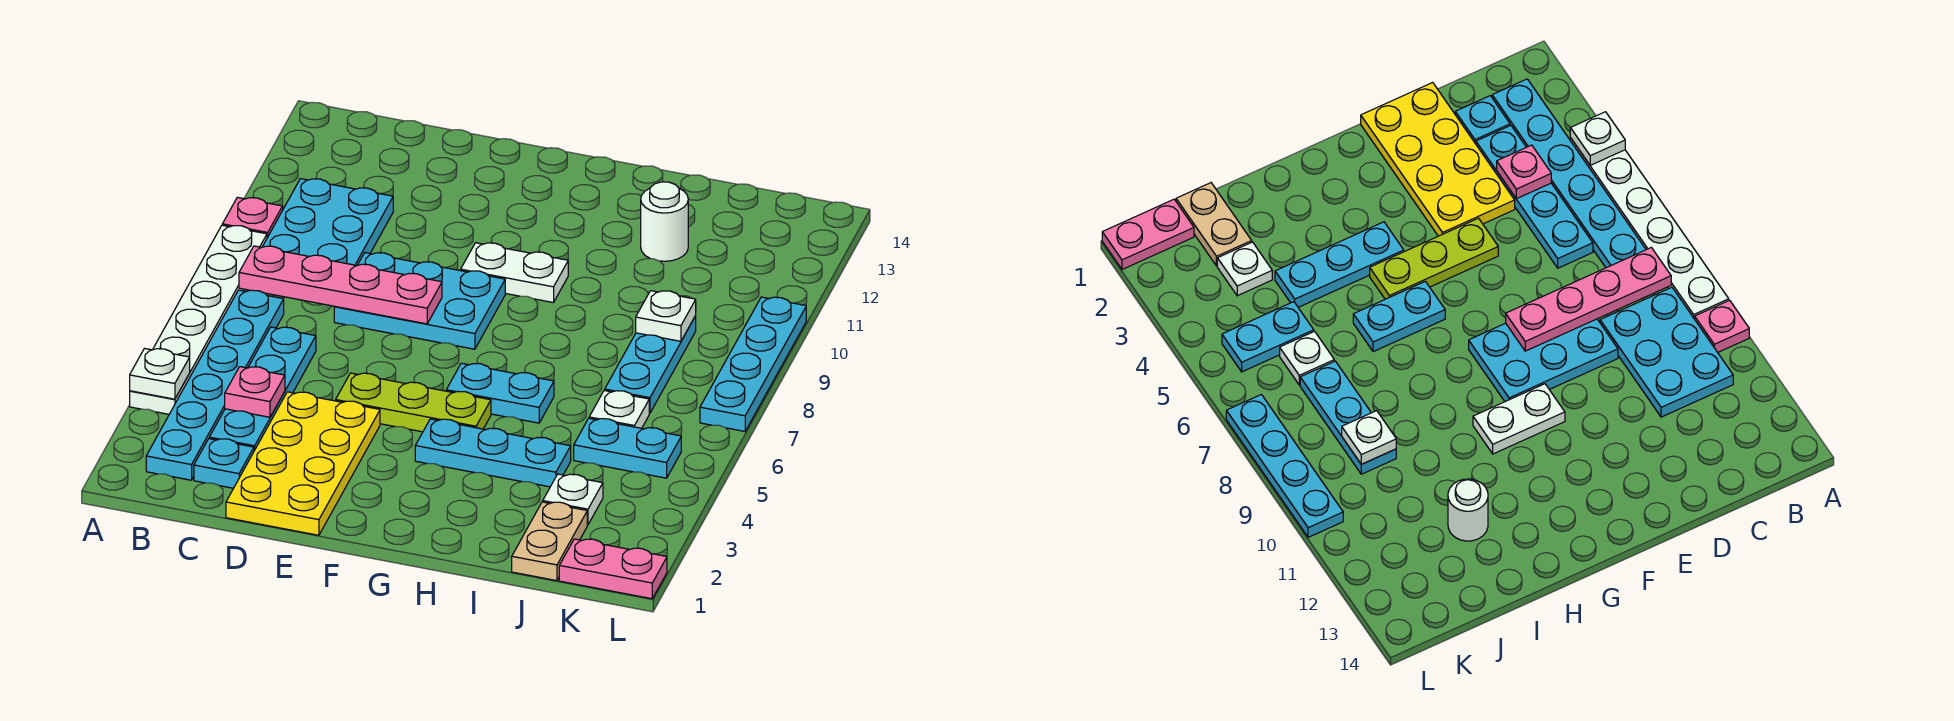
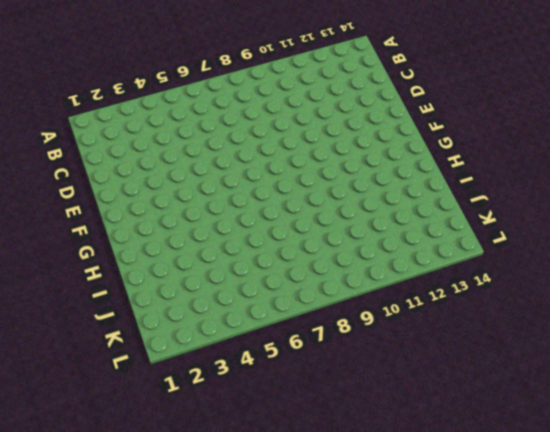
none -> white plate A4:A9 level 1
none -> pink plate A10 level 1
none -> cyan plate B2:B7 level 1

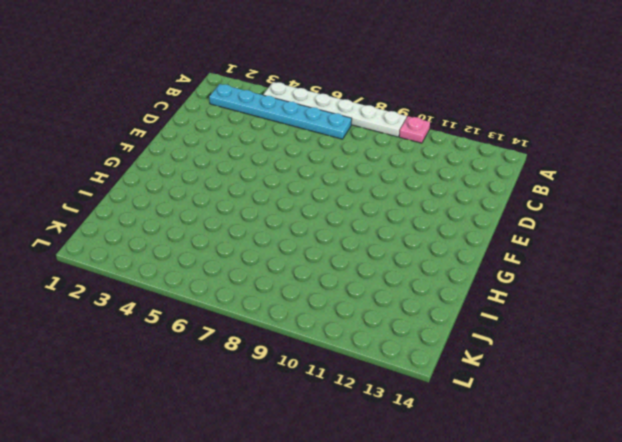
none -> cyan plate B9:C11 level 1
none -> cyan plate C2 level 1
none -> cyan plate C3:C6 level 1

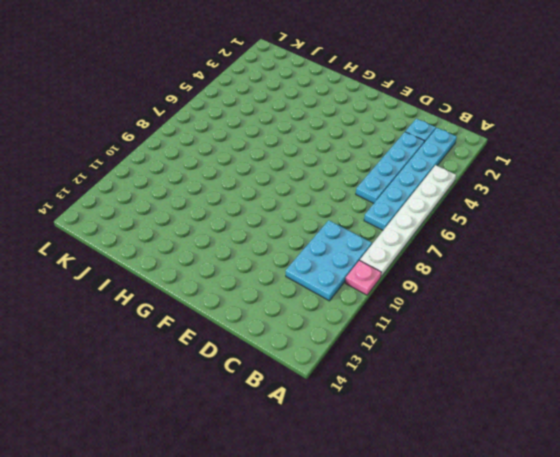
none -> yellow plate D1:E4 level 1
none -> cyan plate D8:F9 level 1
none -> lime plate E5:G5 level 1

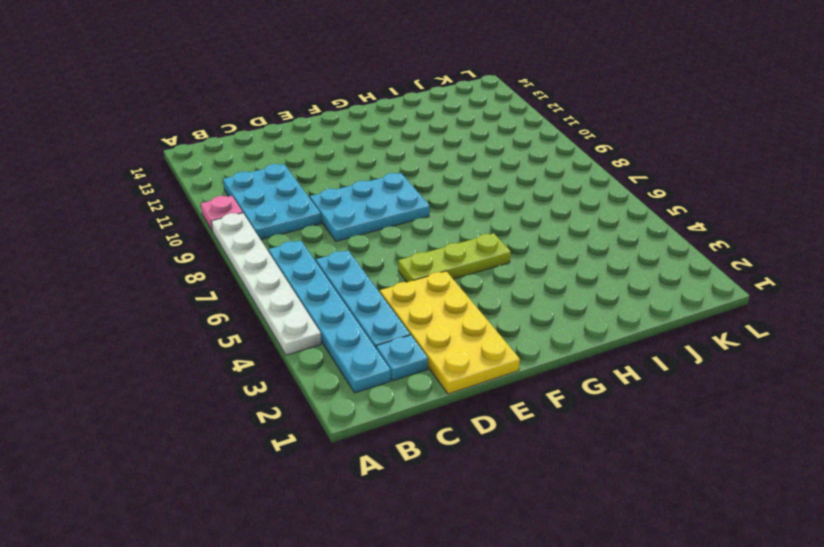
none -> white plate F10:G10 level 1
none -> cyan plate G4:I4 level 1
none -> cyan plate G6:H6 level 1

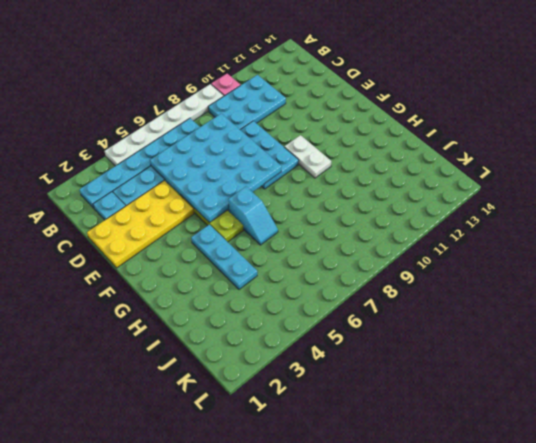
cyan plate C5:F8 level 2 -> pink plate B8:E8 level 2
cyan slope G6:H6 level 1 top G -> cyan plate G6:H6 level 1
none -> white round brick I12 level 1
none -> tan plate J1:J2 level 1
none -> white plate J3 level 1

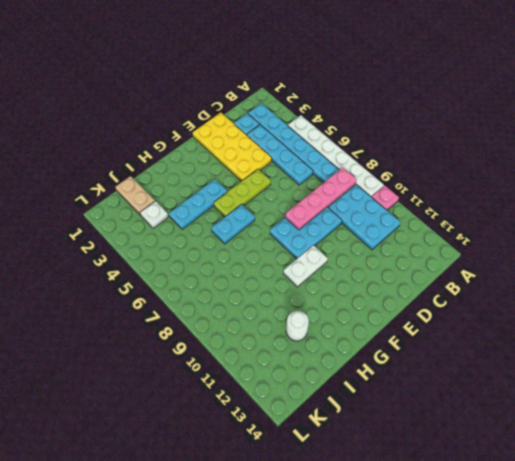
none -> cyan plate J5:K5 level 1
none -> white plate J6 level 1
none -> cyan plate J7:J9 level 1

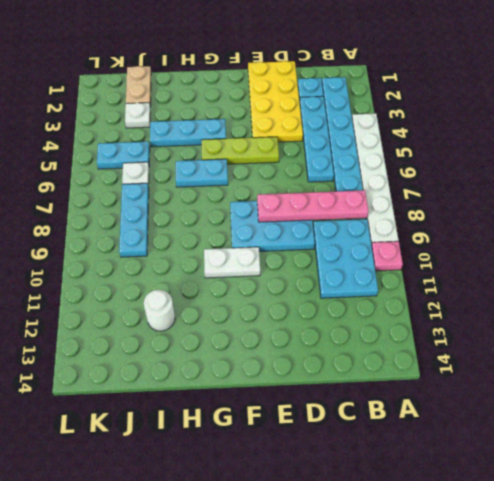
none -> pink plate K1:L1 level 1
none -> cyan plate L7:L10 level 1
none -> white plate A4 level 2

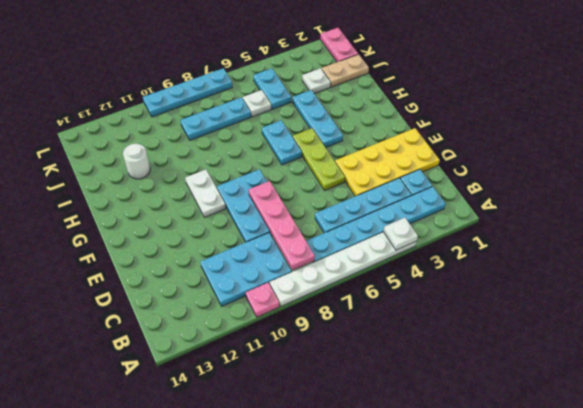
none -> pink plate C4 level 2
none -> white plate J9 level 2

